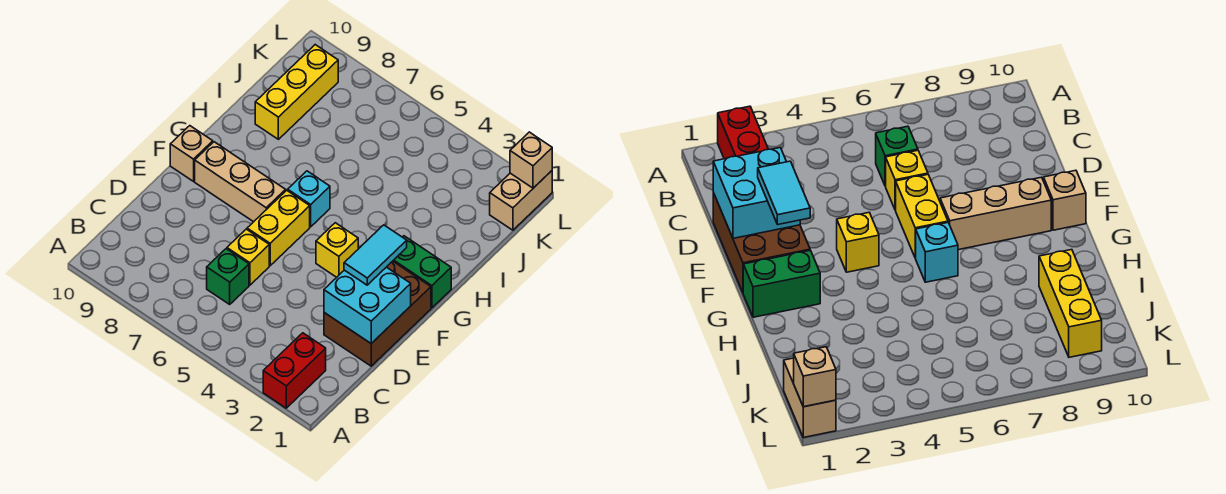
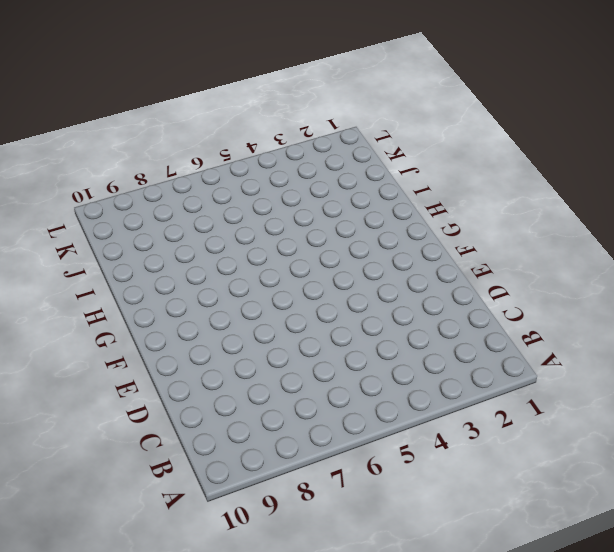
none -> red brick A2:B2 level 1
none -> green brick C6 level 1
none -> brown brick D1:F2 level 1

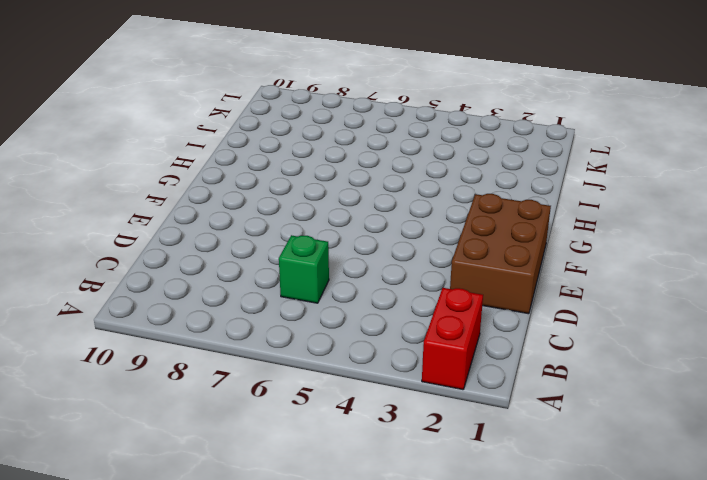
none -> yellow brick D6 level 1
none -> yellow brick E6:F6 level 1
none -> yellow brick F4 level 1

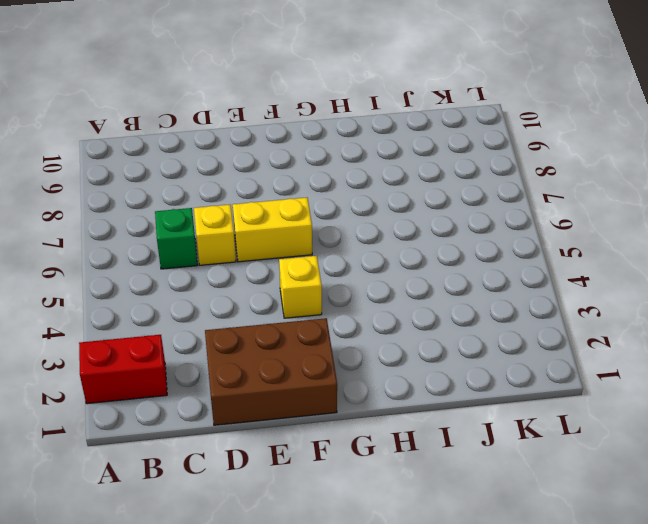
none -> tan brick F7:F9 level 1
none -> tan brick F10 level 1
none -> green brick G1:G2 level 1

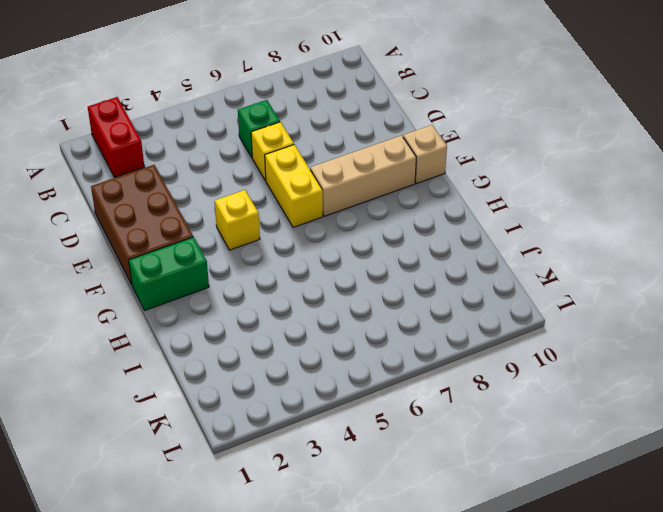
none -> cyan brick G6 level 1
none -> yellow brick I9:K9 level 1
none -> tan brick K1:L1 level 1

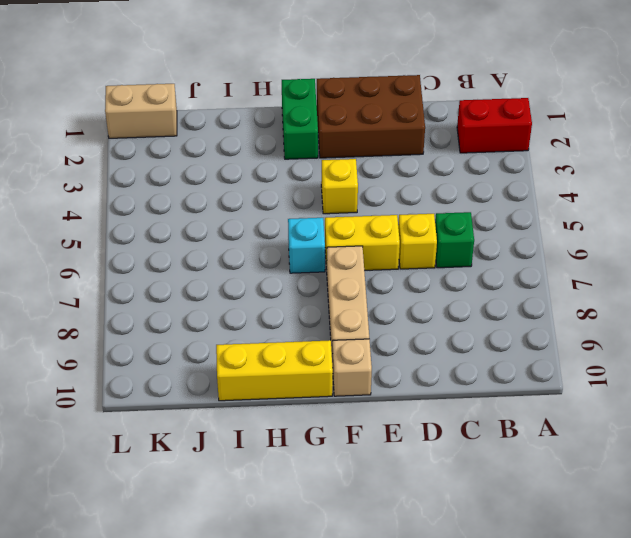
yellow brick G10:I10 level 1 -> yellow brick I9:K9 level 1
none -> cyan brick D1:E2 level 2
none -> tan brick L1 level 2
none -> cyan tile E2:F2 level 3

